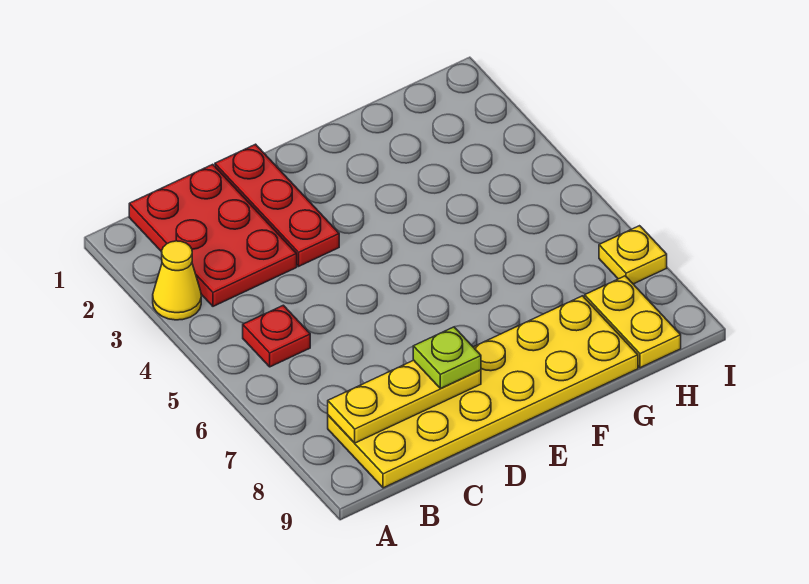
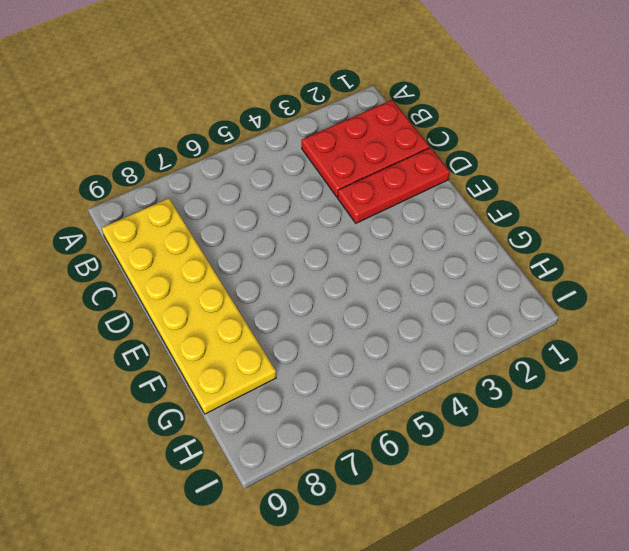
none -> yellow cone A3 level 1
none -> red plate B5 level 1

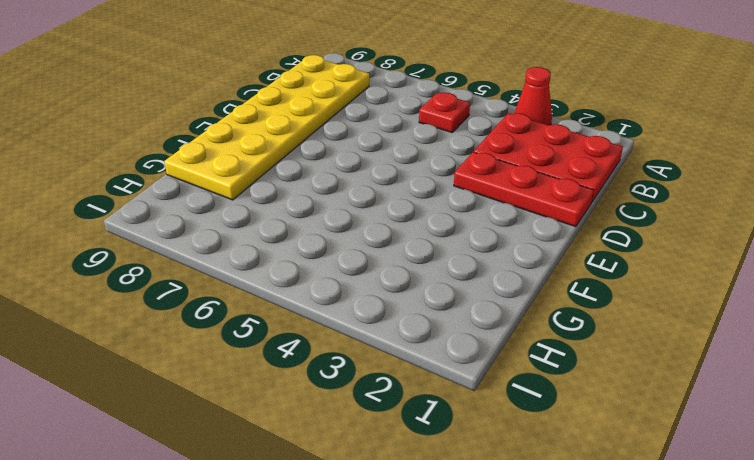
red cone A3 level 1 -> yellow cone A3 level 1
none -> yellow plate H8:H9 level 1
none -> yellow plate I7 level 1

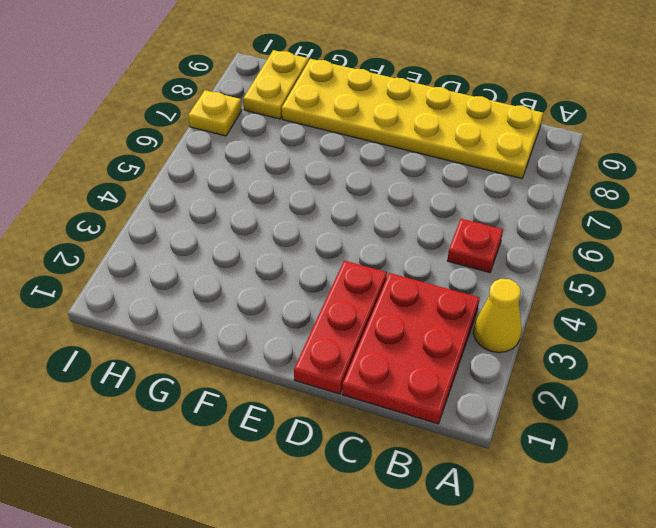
none -> yellow plate B8:D8 level 2
none -> lime plate D8 level 3

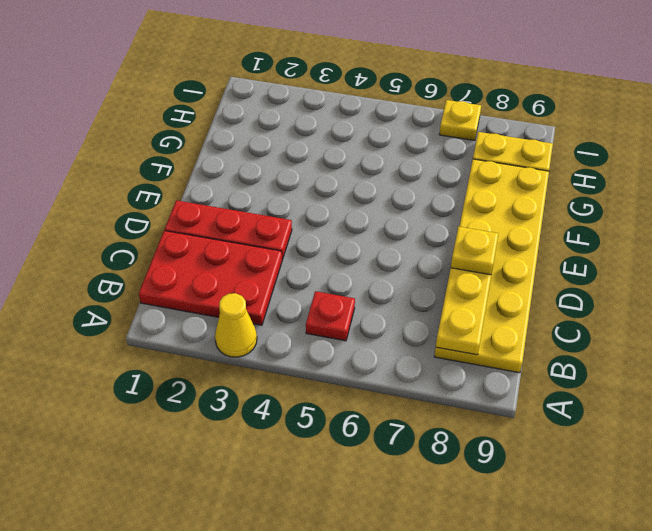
yellow plate D8 level 3 -> lime plate D8 level 3

